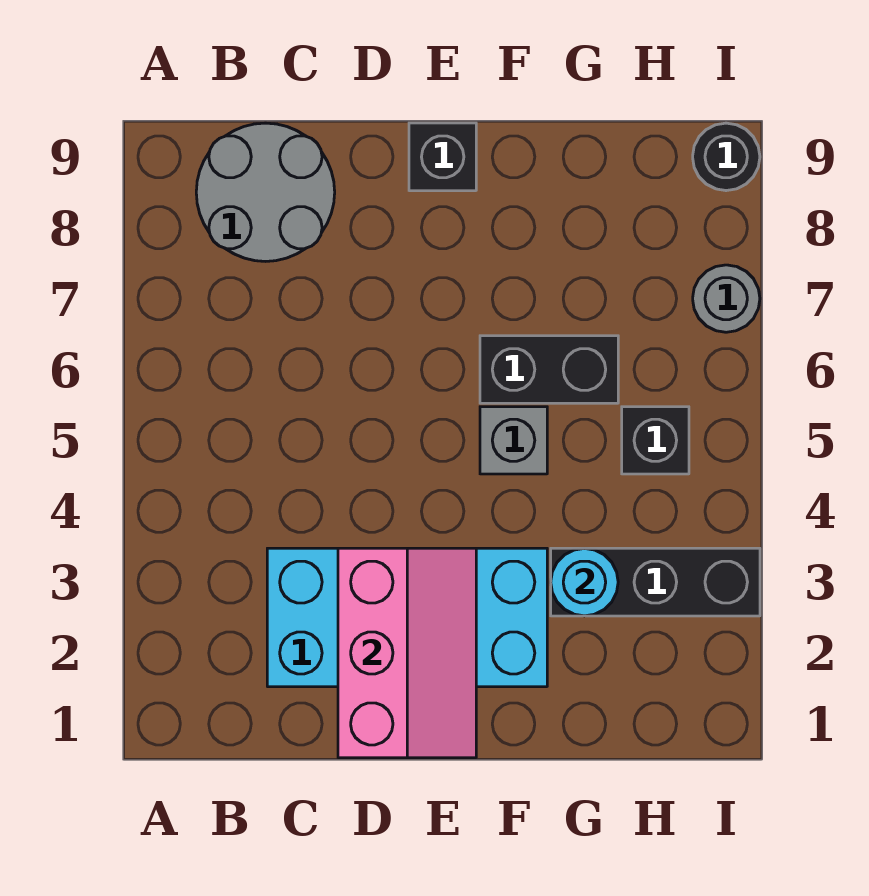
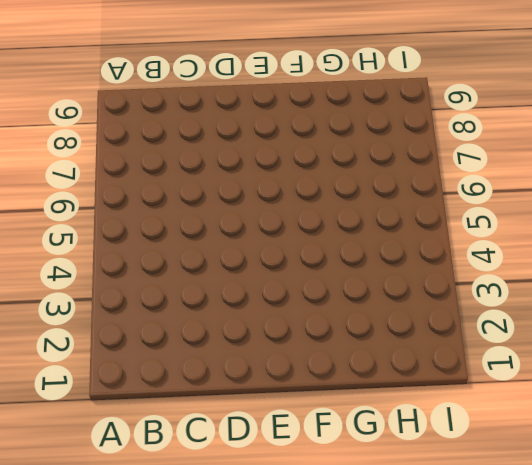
none -> grey round brick B8:C9 level 1
none -> cyan brick C2:F3 level 1

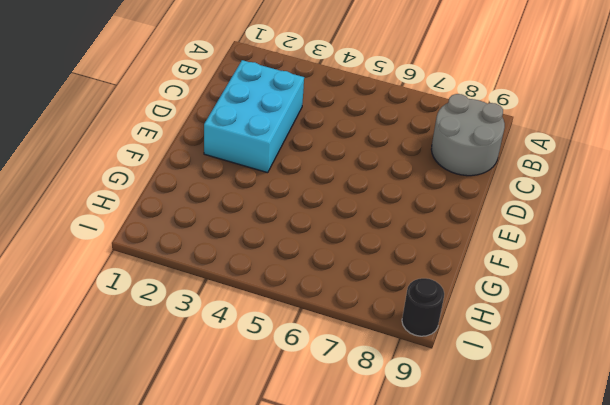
cyan brick C2:E3 level 1 -> cyan brick C2:F3 level 1
none -> black brick E9 level 1
none -> grey brick F5 level 1

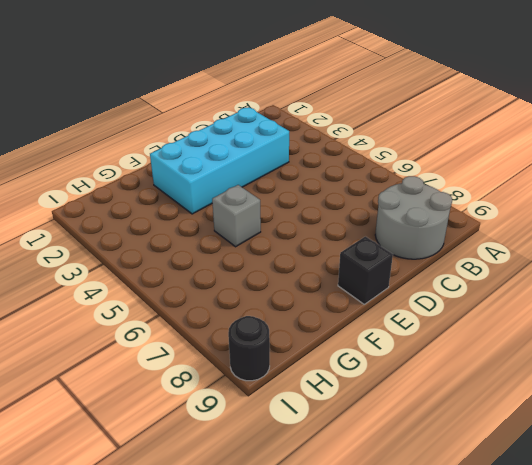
none -> black brick F6:G6 level 1
none -> black brick G3:I3 level 1

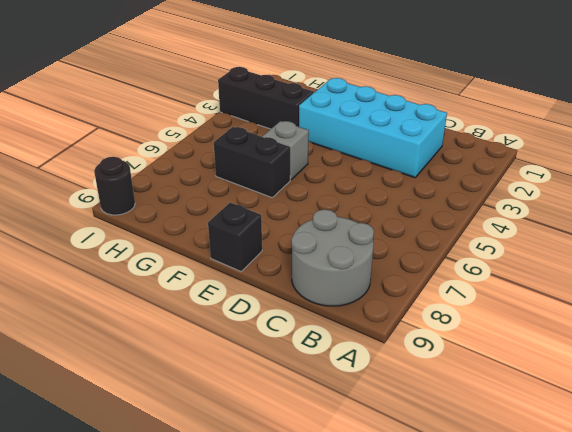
none -> black brick H5 level 1
none -> grey round brick I7 level 1

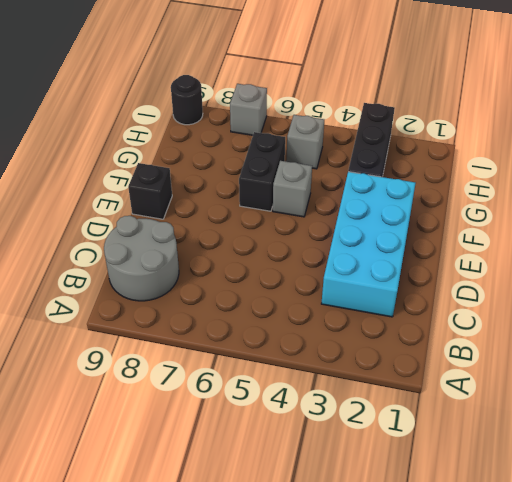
grey brick H5 level 1 -> black brick H5 level 1
grey brick I7 level 1 -> grey round brick I7 level 1
none -> pink slope D1:E3 level 2 top D
none -> cyan round brick G3 level 2

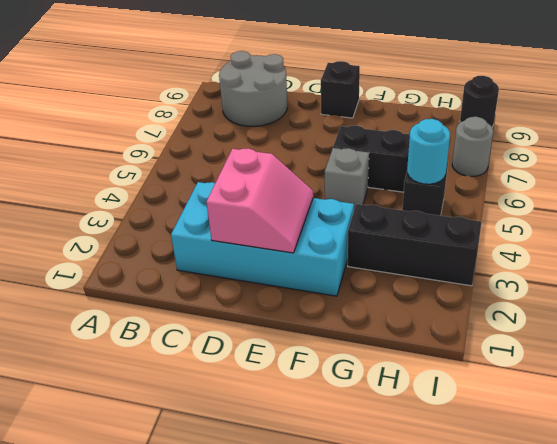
pink slope D2:E3 level 2 top D -> pink slope D1:E3 level 2 top D
cyan round brick H5 level 2 -> cyan round brick G3 level 2

